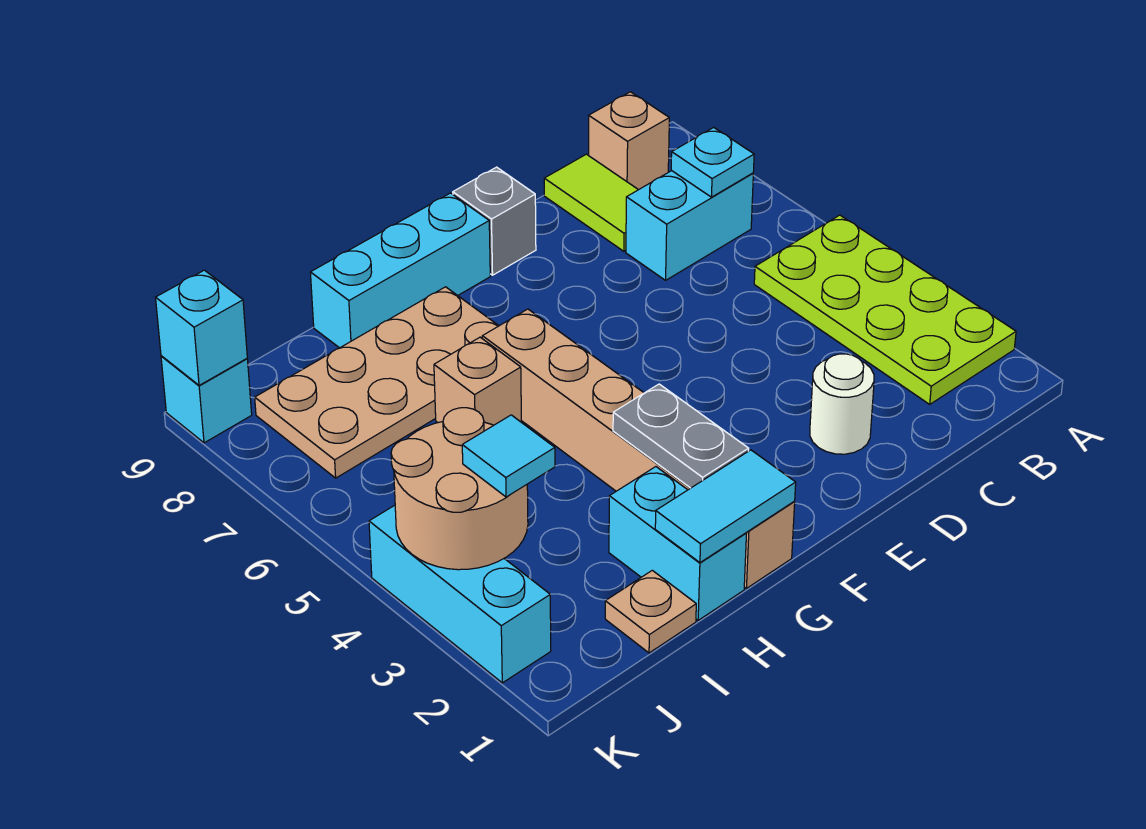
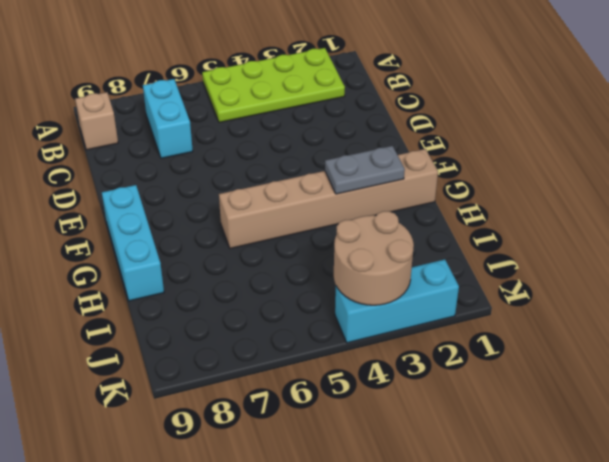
none -> lime tile C8:C9 level 1
none -> white round brick D2 level 1
none -> grey brick E9 level 1

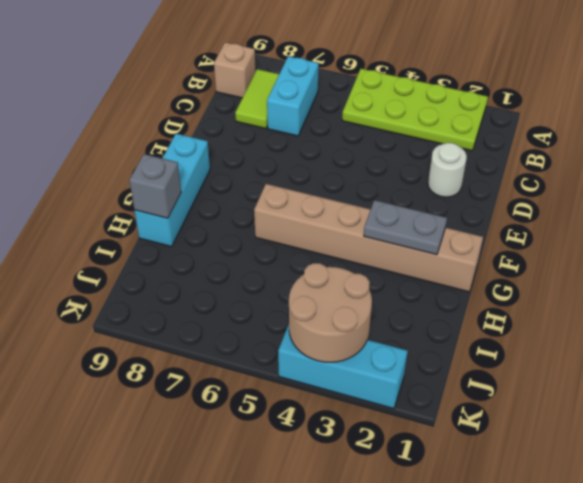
lime tile B8:C8 level 1 -> lime tile C8:C9 level 1
grey brick H9 level 2 -> grey brick E9 level 1
none -> tan plate G7:J8 level 1
none -> cyan brick H1:H2 level 1
none -> tan brick H6 level 1

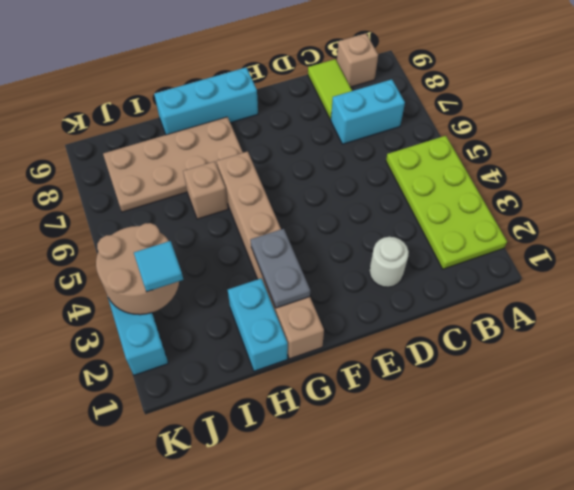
none -> grey brick E9 level 1
none -> tan plate I1 level 1
none -> cyan brick K9 level 1

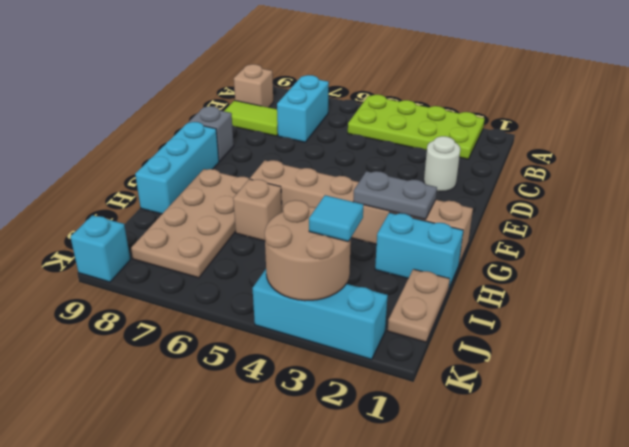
tan plate I1:J1 level 1 -> tan plate I1 level 1
none -> cyan plate B7 level 2
none -> cyan tile G1:H1 level 2
none -> cyan brick K9 level 2

